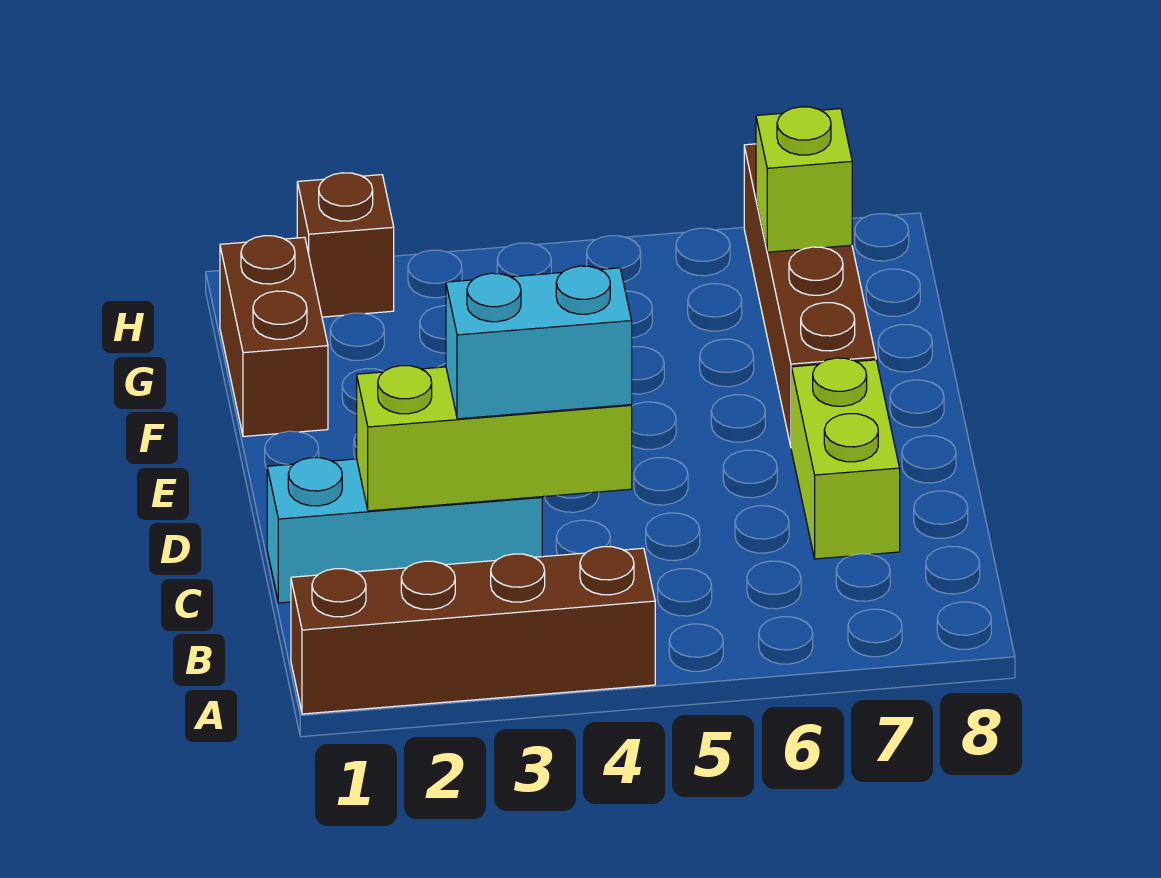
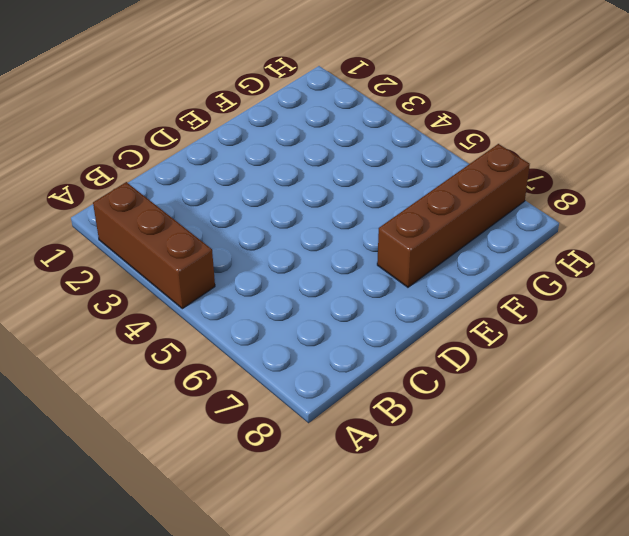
brown brick A2:A4 level 1 -> brown brick A1:A4 level 1
none -> cyan brick C1:C3 level 1
none -> lime brick C7:D7 level 1

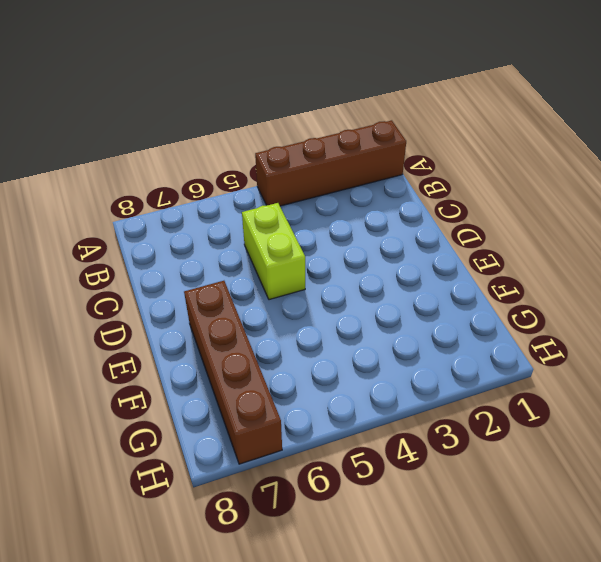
lime brick C5:D5 level 1 -> lime brick C7:D7 level 1
none -> cyan brick C1:C3 level 1
none -> brown brick F1:G1 level 1

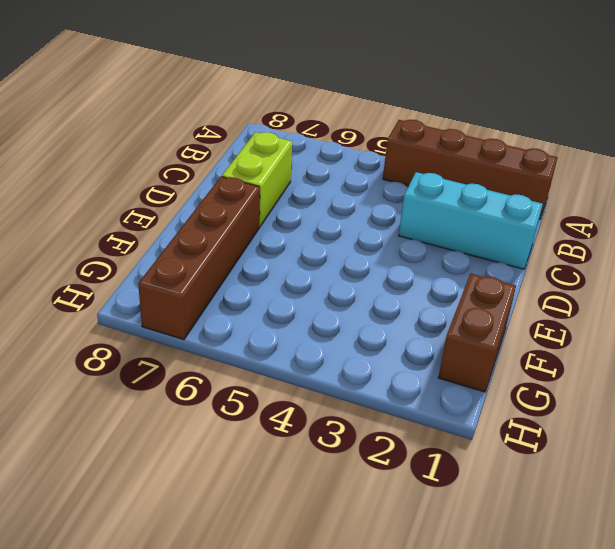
none -> brown brick H2 level 1
none -> lime brick C2:C4 level 2

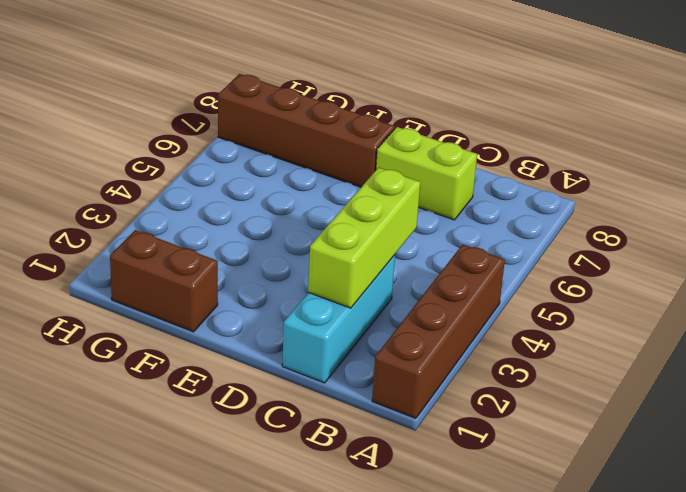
none -> brown brick H2 level 1
none -> lime brick G7 level 2

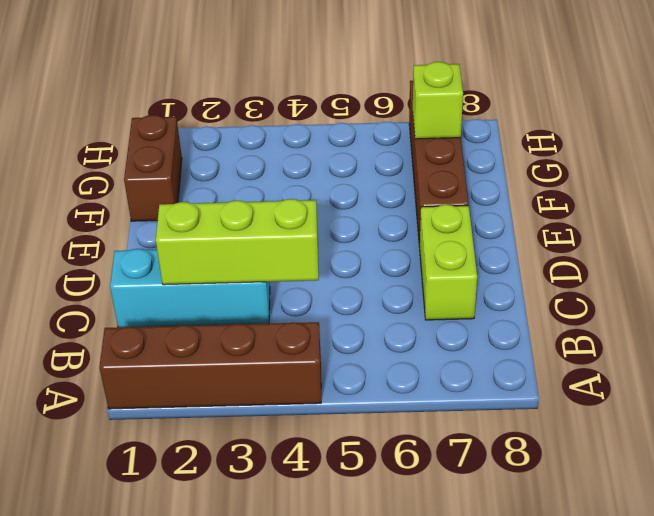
none -> brown brick H2 level 1
none -> cyan brick C3:C4 level 3

